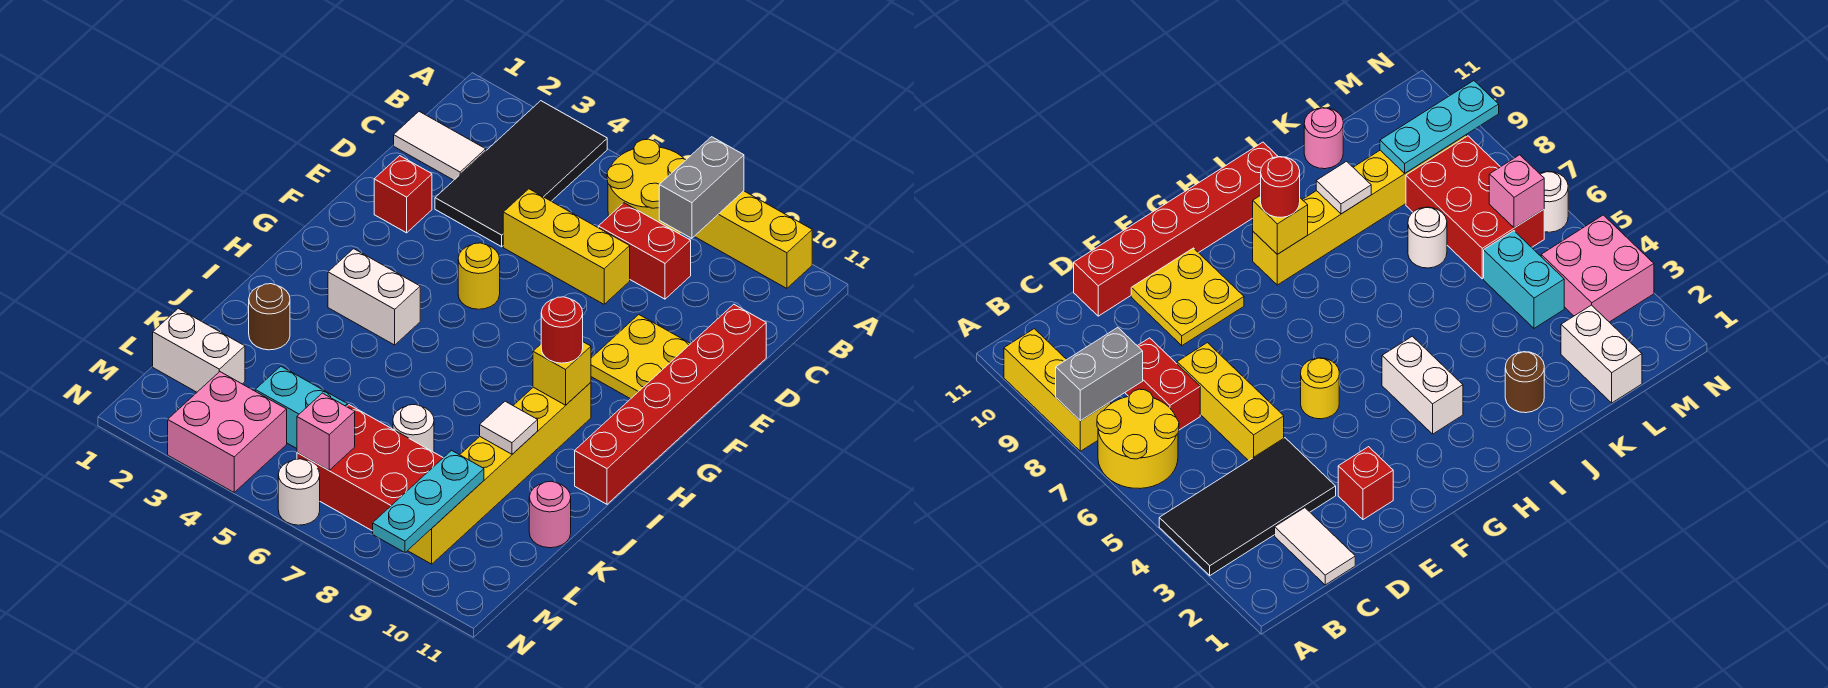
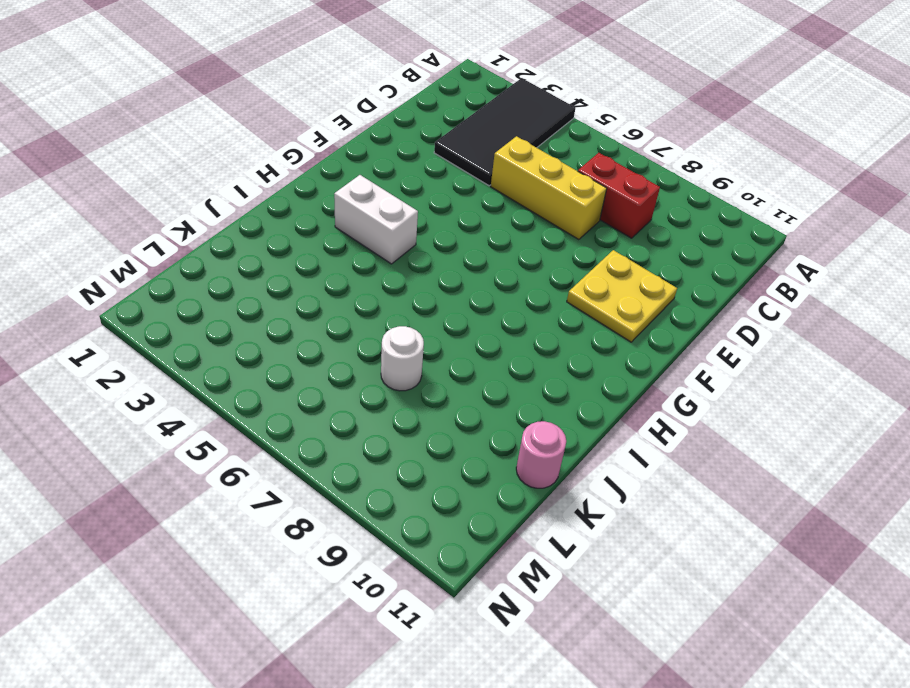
none -> yellow round brick A6:B7 level 1
none -> yellow brick A8:A10 level 1
none -> white tile C1:C2 level 1

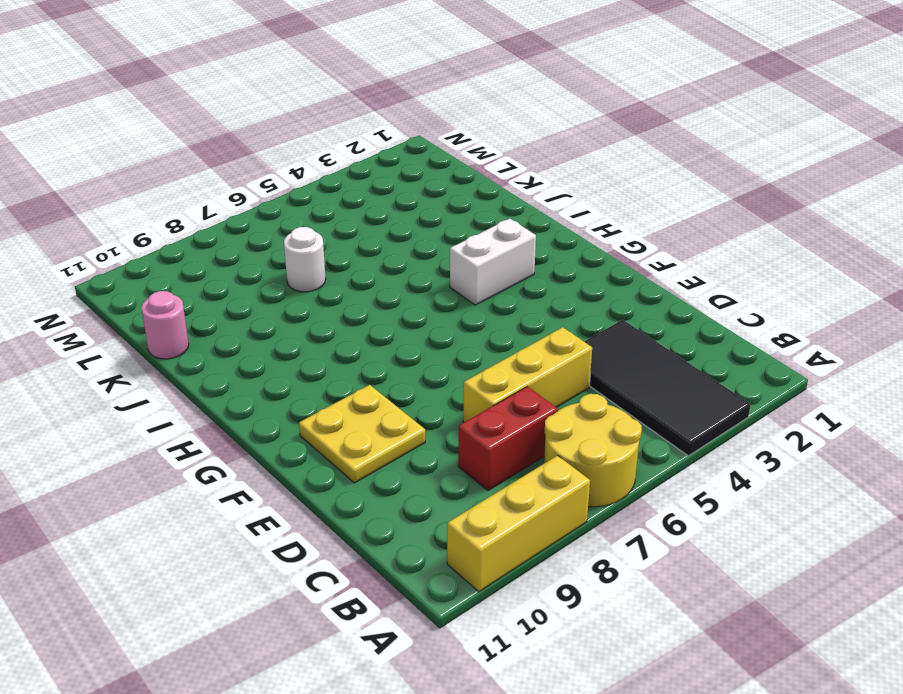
none -> white tile C1:C2 level 1
none -> red brick D11:I11 level 1
none -> red brick E2 level 1

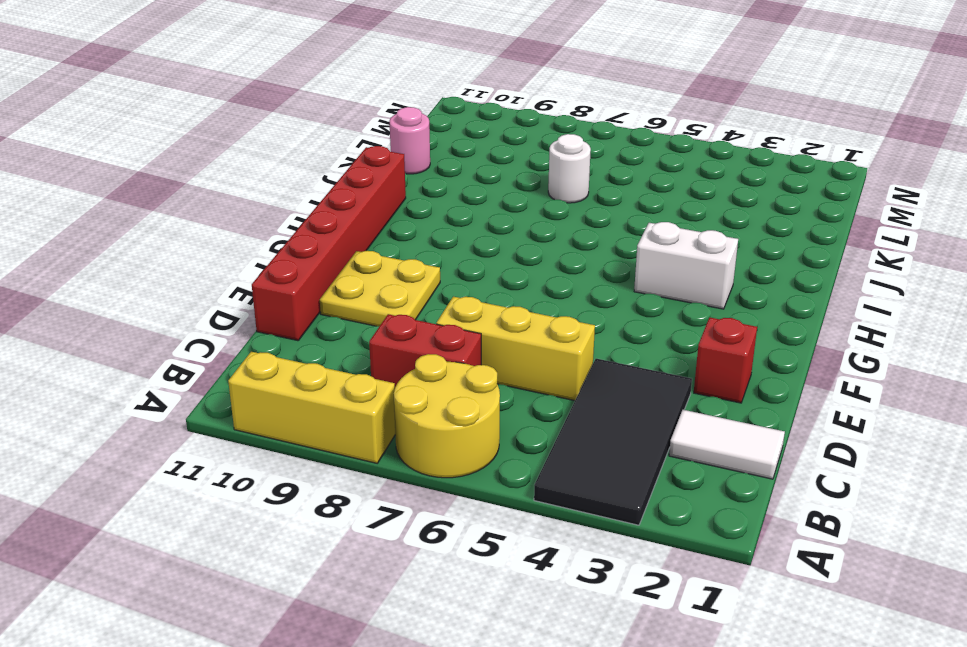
none -> yellow round brick F5 level 1
none -> yellow brick H9:M9 level 1
none -> brown round brick J2 level 1

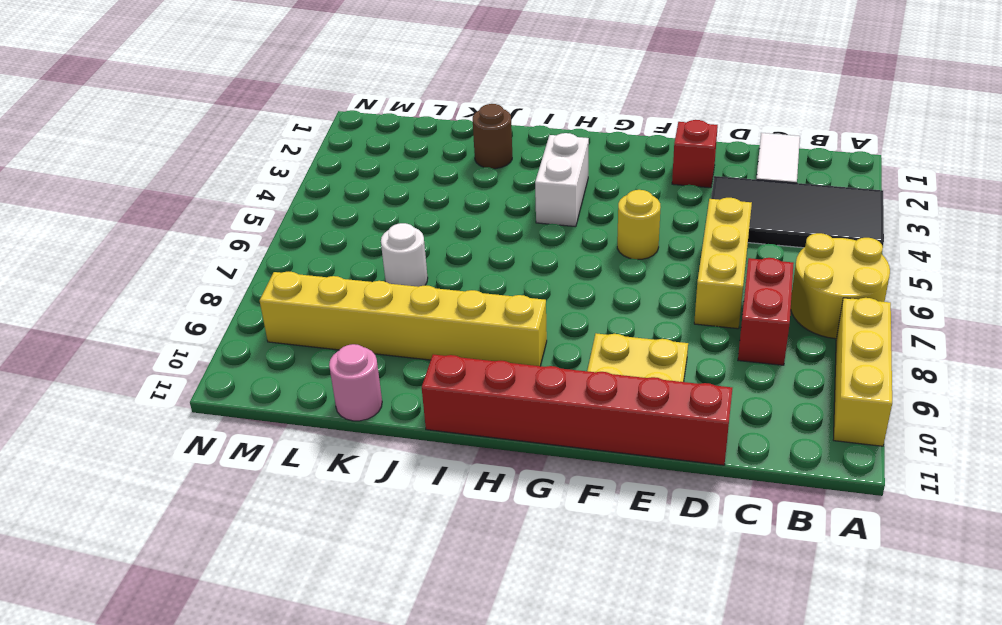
none -> white brick L1:L2 level 1
none -> cyan brick L4:L5 level 1
none -> red brick L6:M8 level 1

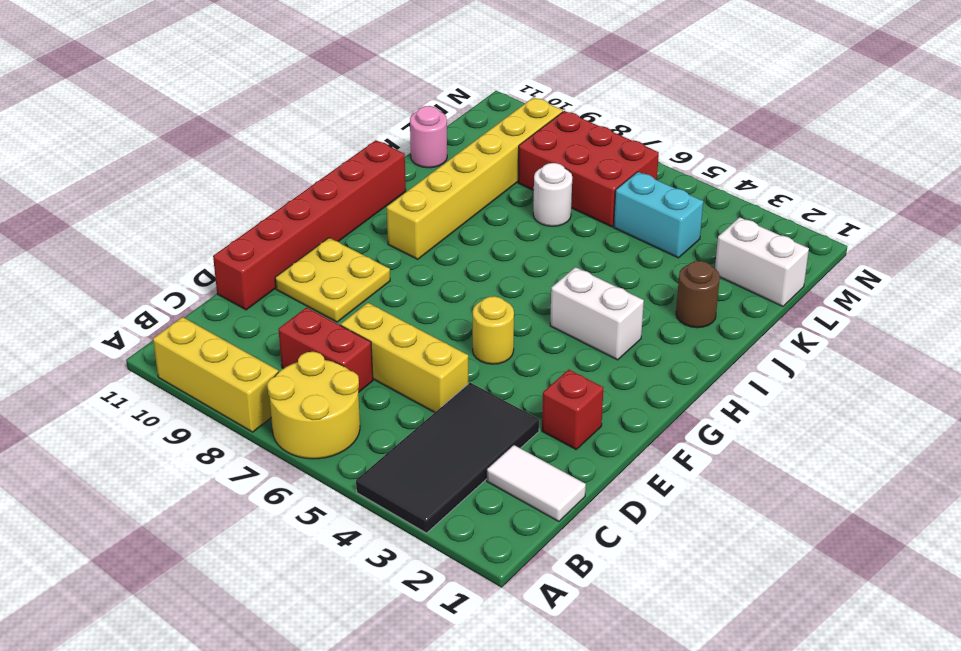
none -> pink brick M3:N4 level 1
none -> white round brick N6 level 1
none -> grey brick A8:B8 level 2

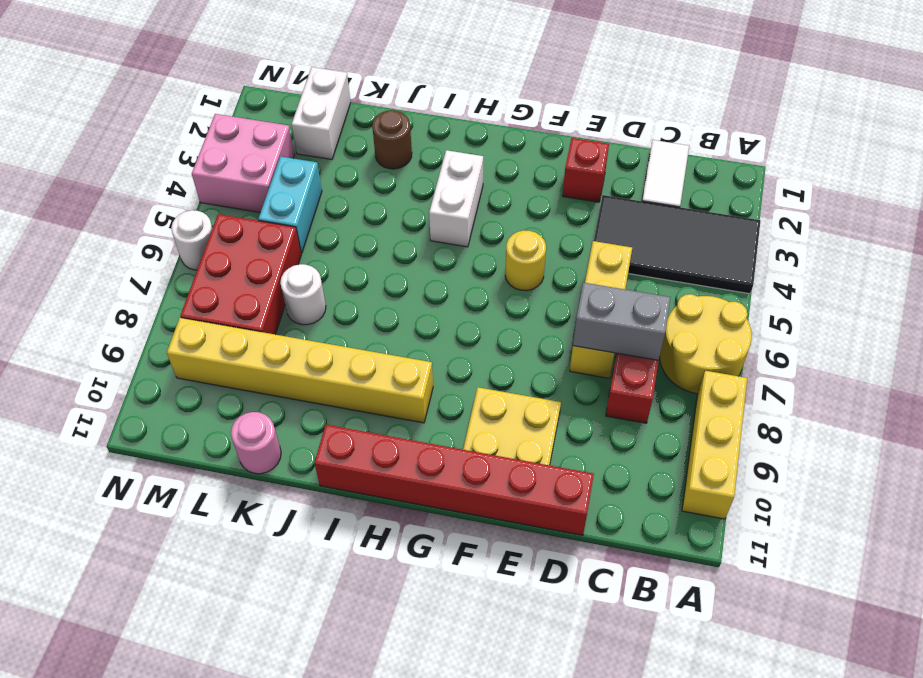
grey brick C7:D7 level 2 -> grey brick A8:B8 level 2
none -> yellow brick H9 level 2
none -> white tile J9 level 2
none -> cyan plate L9:N9 level 2

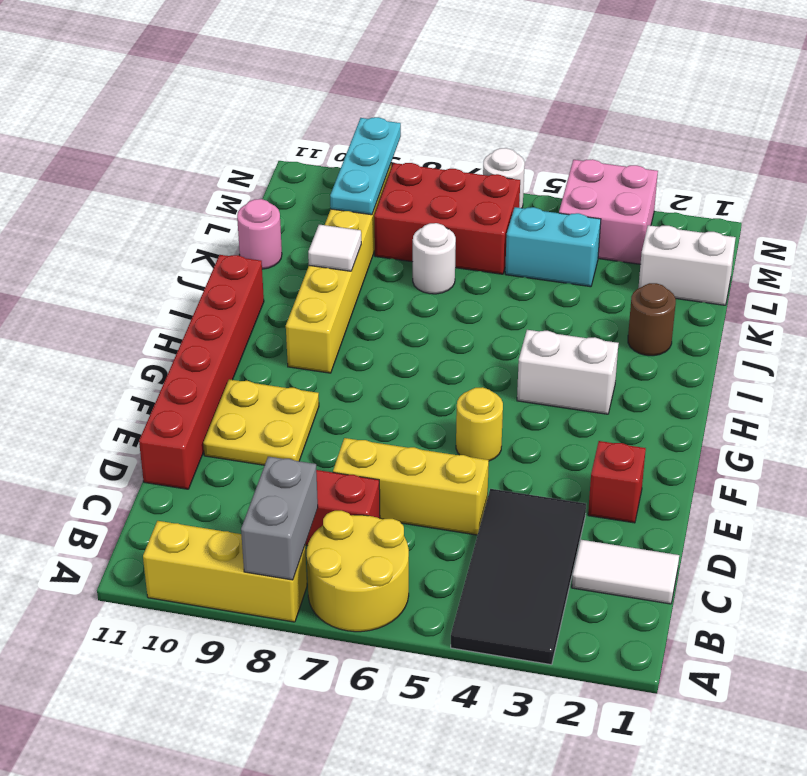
none -> yellow brick H9 level 2
none -> pink brick M6 level 2
none -> red round brick H9 level 3

